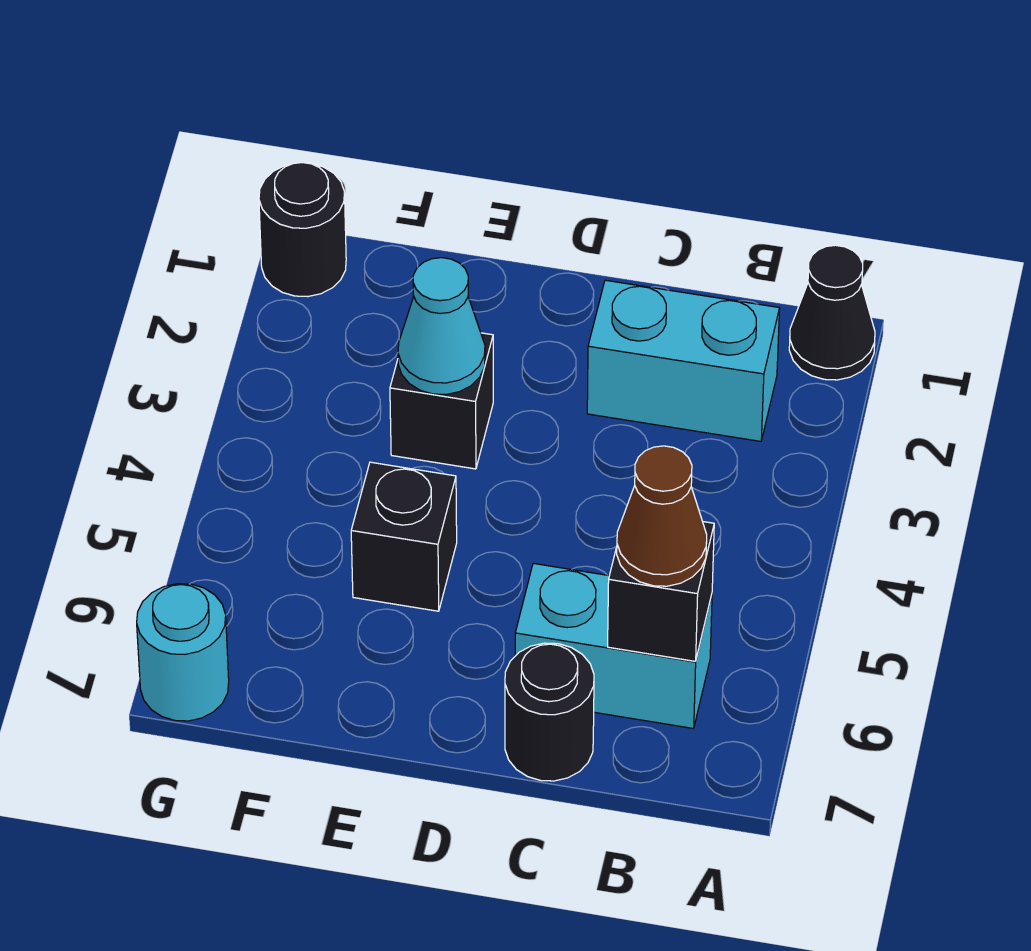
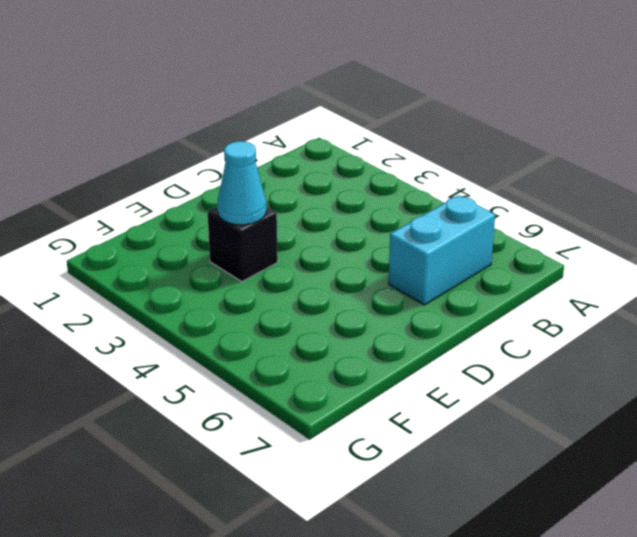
none -> black cone A1 level 1
none -> cyan brick B2:C2 level 1

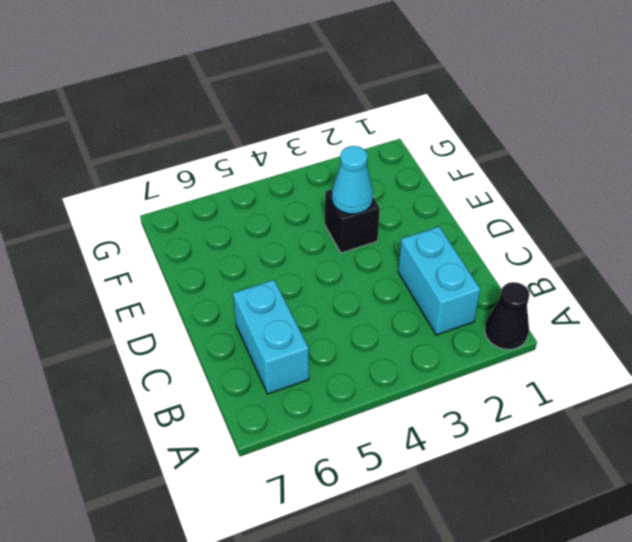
none -> black round brick C7 level 1
none -> black brick E5 level 1

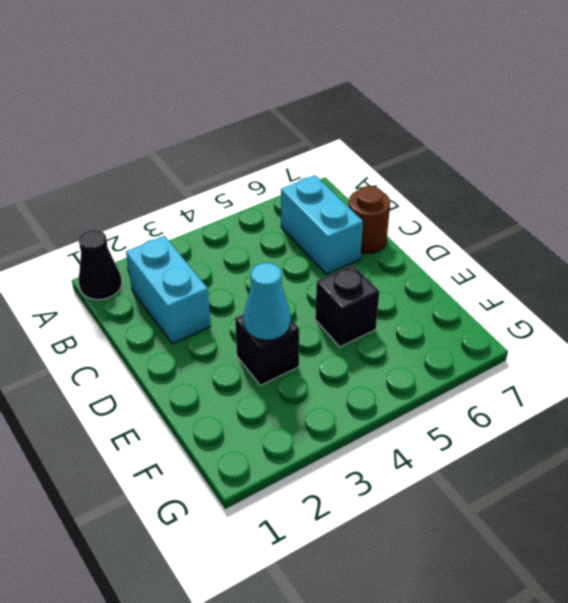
brown round brick C7 level 1 -> black round brick C7 level 1
none -> black round brick G1 level 1
none -> cyan round brick G7 level 1

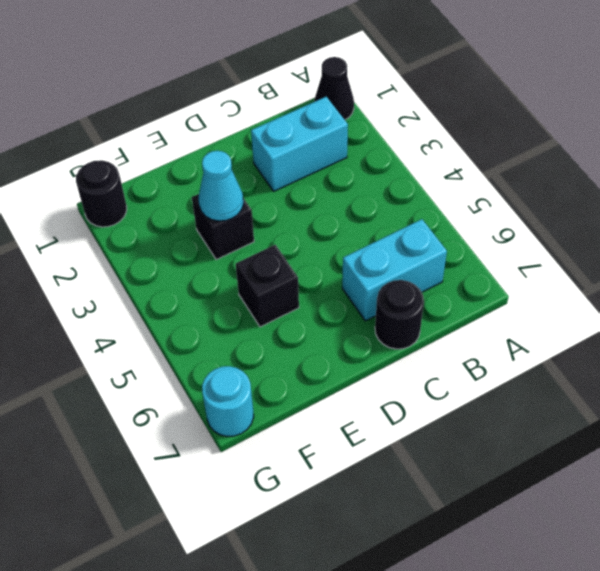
none -> black brick B6 level 2
none -> brown cone B6 level 3

